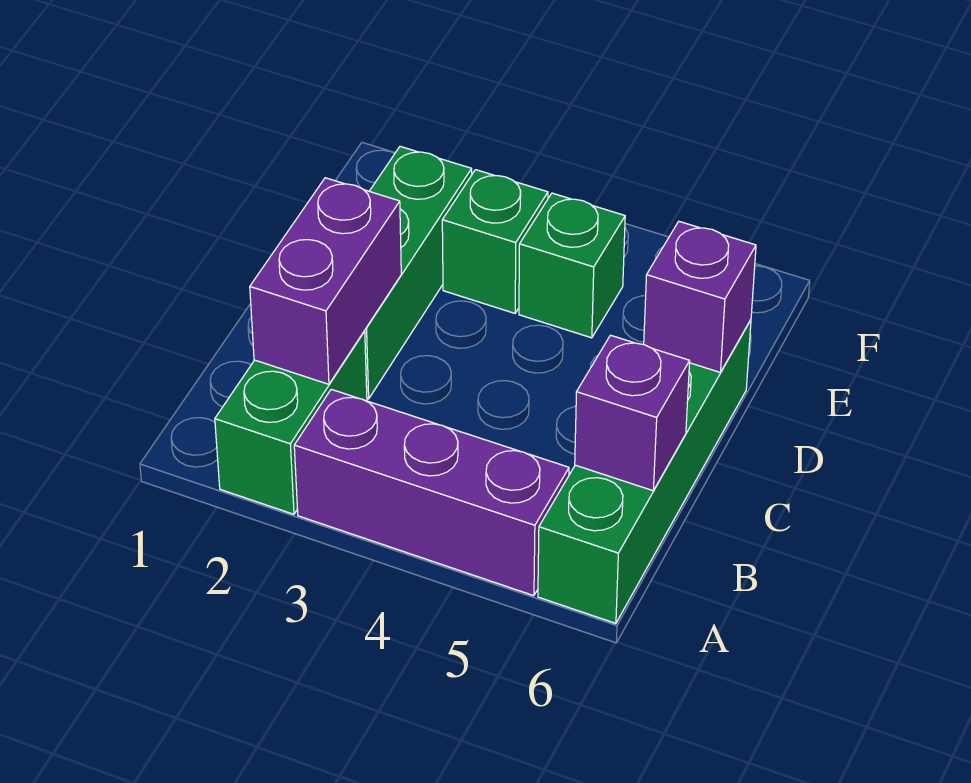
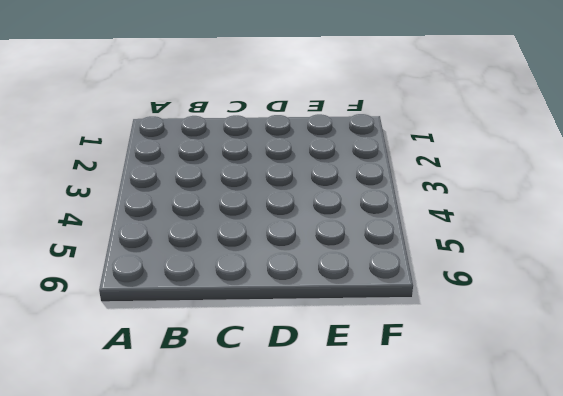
none -> green brick A2:B2 level 1
none -> purple brick A3:A5 level 1

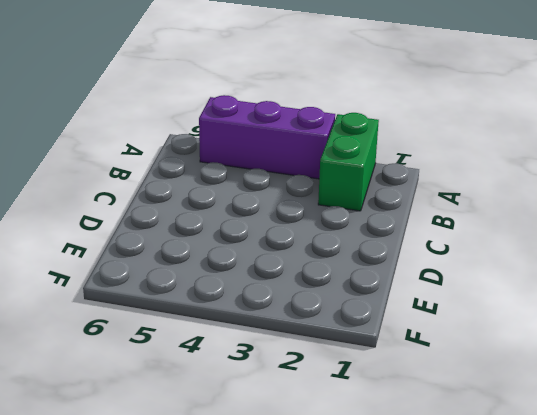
none -> green brick A6:D6 level 1
none -> green brick C2:E2 level 1

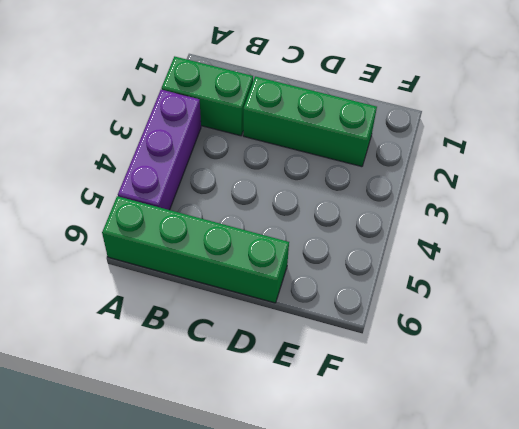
none -> green brick E3 level 1
none -> green brick E4 level 1

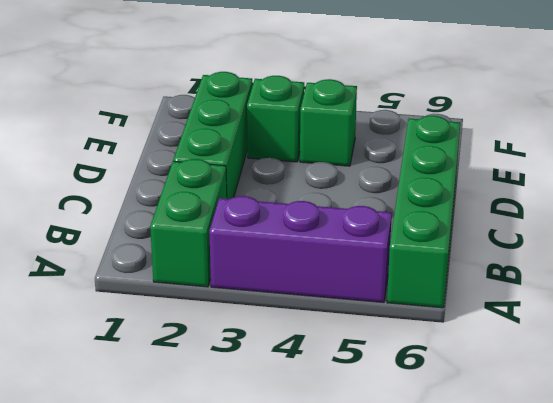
none -> purple brick B2:C2 level 2
none -> purple brick B6 level 2

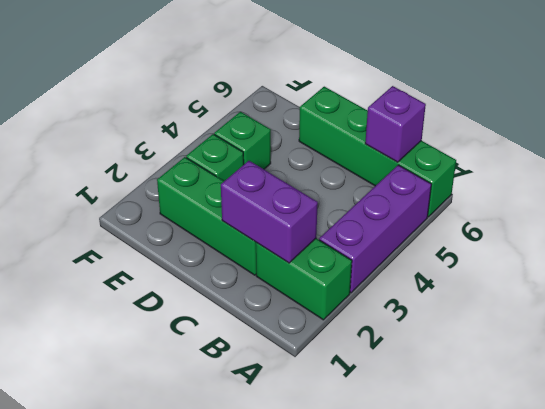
none -> purple brick D6 level 2

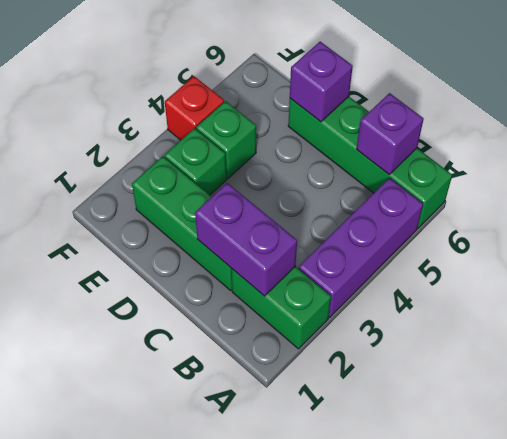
red brick F4 level 1 -> none

